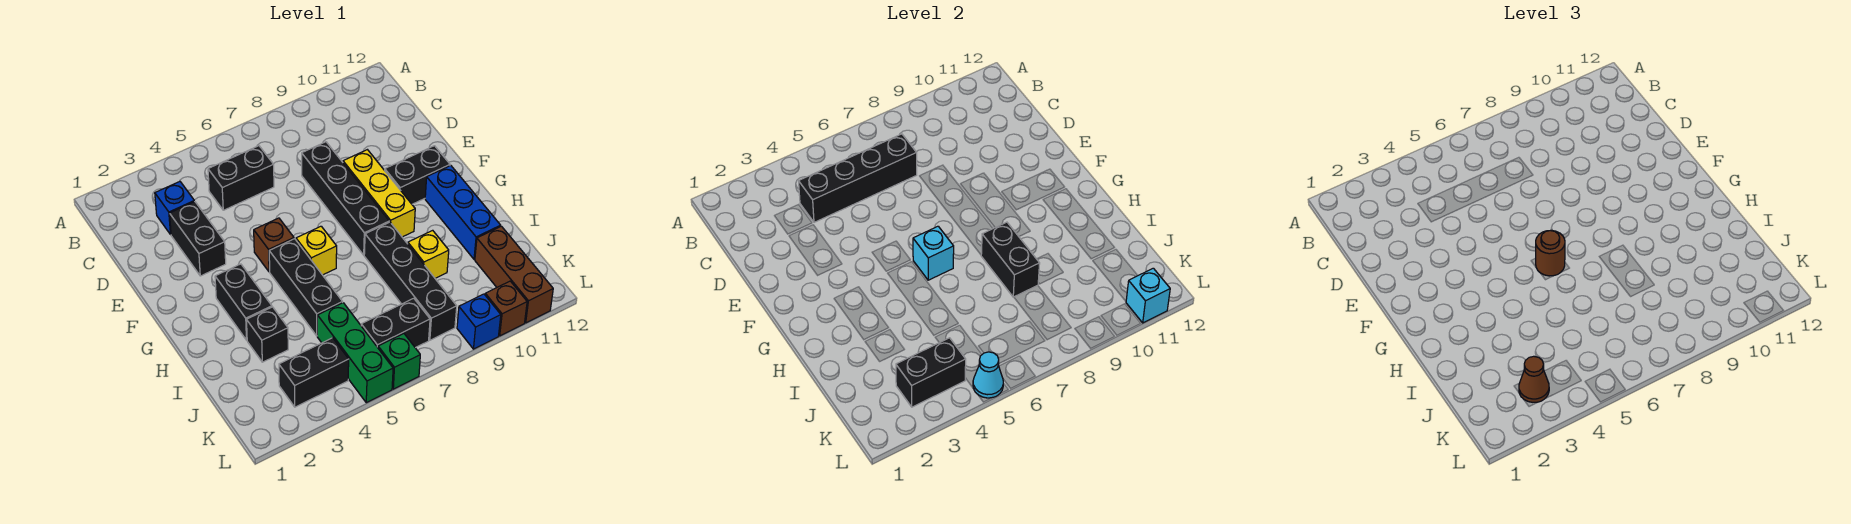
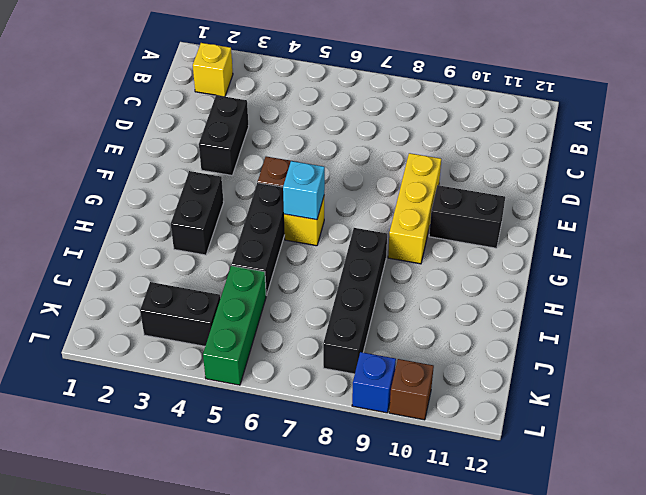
yellow brick B2 level 1 -> yellow brick I9 level 1
none -> blue brick C3 level 1
none -> black brick C5:C6 level 1
none -> black brick D8:G8 level 1

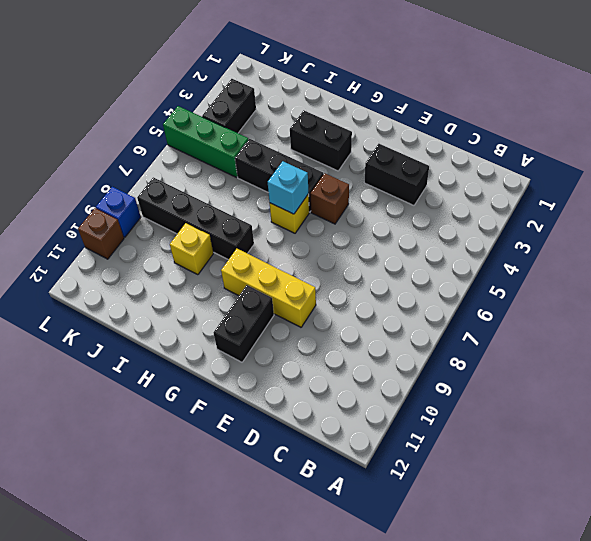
none -> blue brick C3 level 1
none -> black brick C5:C6 level 1
none -> black brick D8:G8 level 1

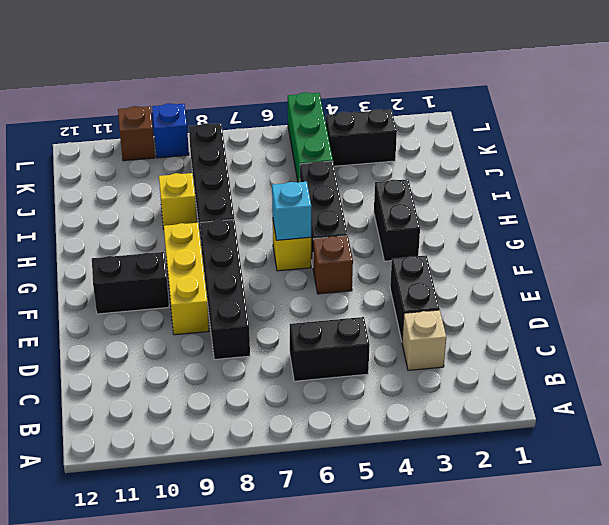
tan brick C3 level 1 -> blue brick C3 level 1
none -> blue brick G11:I11 level 1
none -> black brick I3 level 1
none -> brown brick J11:L11 level 1

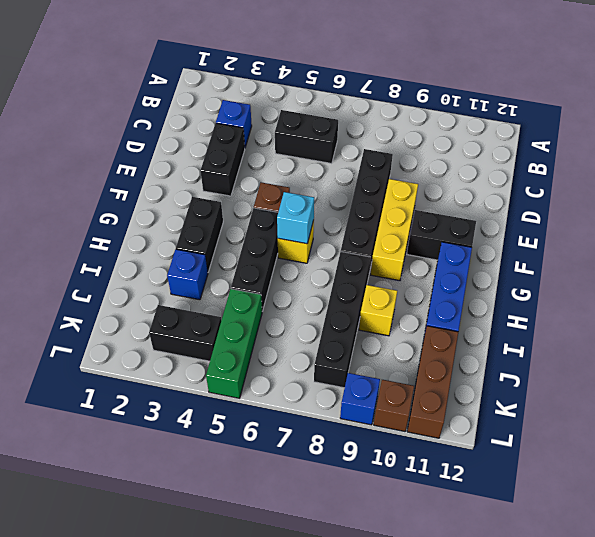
blue brick I3 level 1 -> black brick I3 level 1
none -> black brick K6:K7 level 1
none -> green brick L6 level 1
none -> black brick C4:C7 level 2

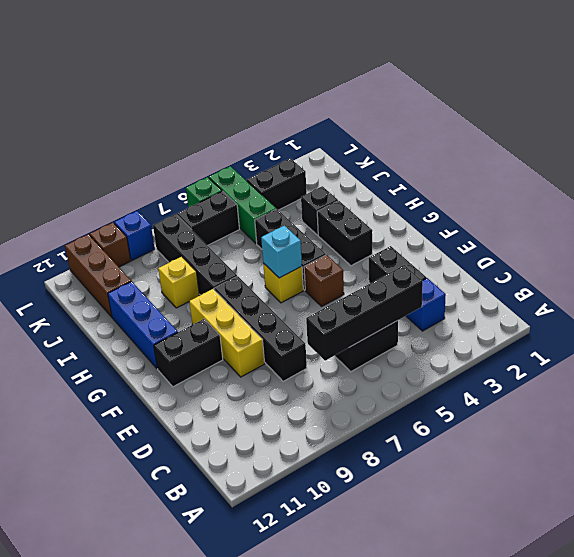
none -> black brick H8:I8 level 2
none -> black brick K3:K4 level 2
none -> cyan cone L5 level 2

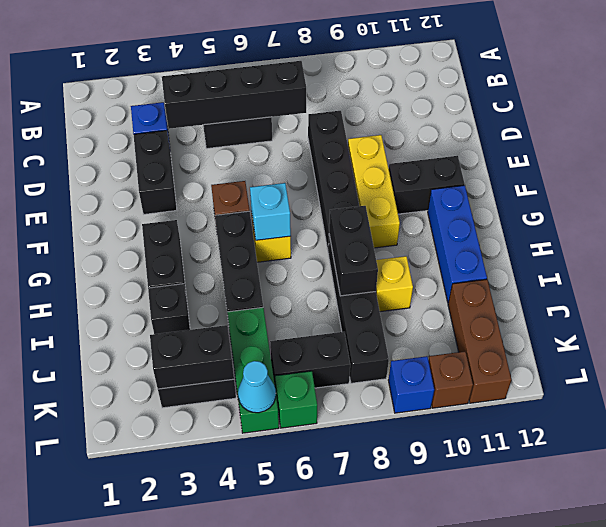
none -> cyan brick L11 level 2
none -> brown round brick G6 level 3
none -> brown cone K3 level 3

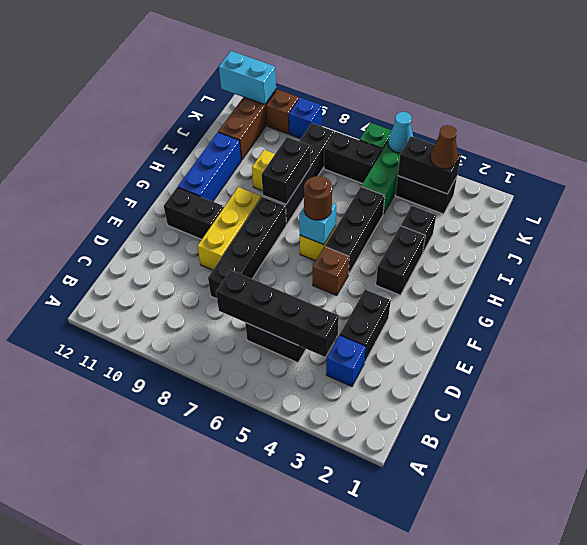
cyan brick L11:L12 level 2 -> cyan brick L11 level 2

